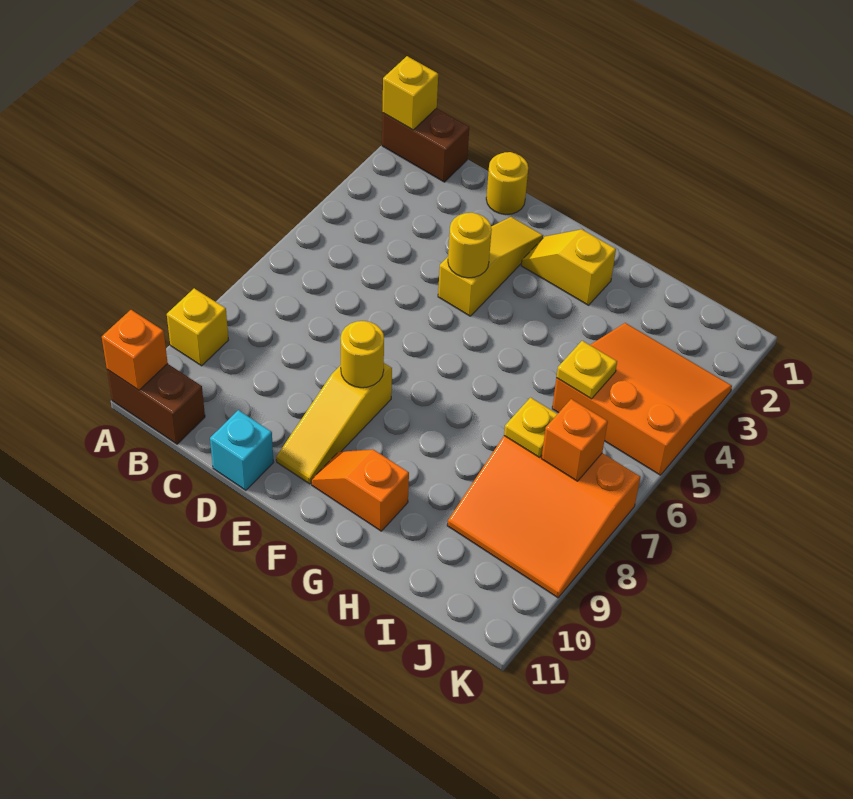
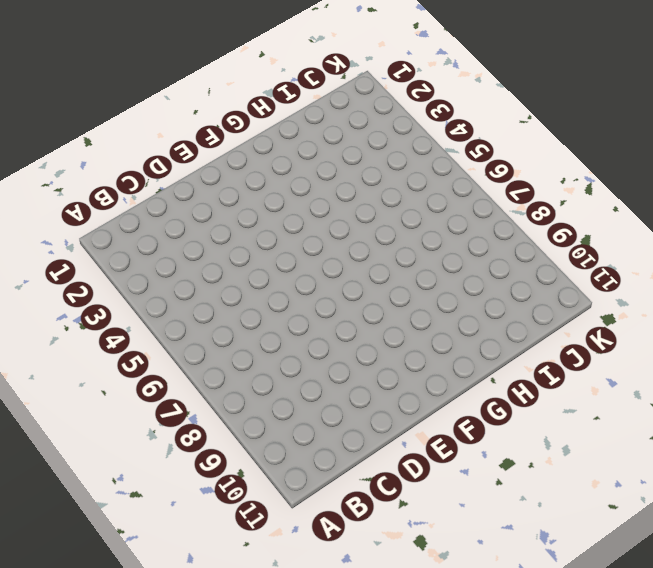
none -> brown brick A1:B1 level 1
none -> yellow brick A9 level 1
none -> brown brick A11:B11 level 1

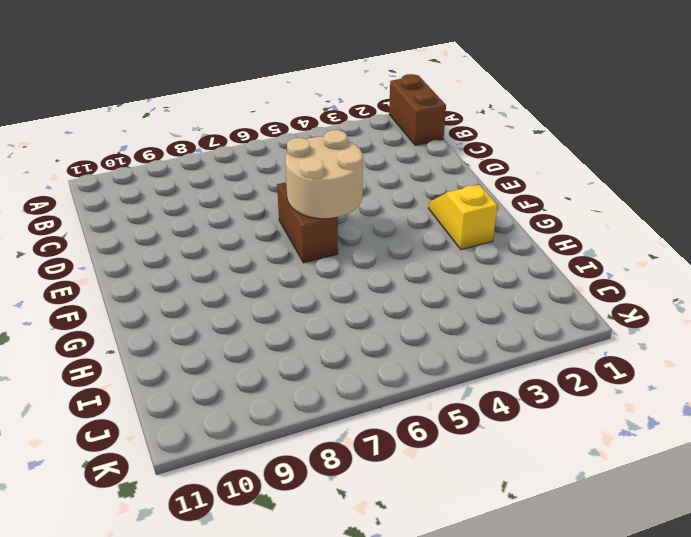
tan round brick E5:F6 level 2 -> none
brown brick E6:F6 level 1 -> brown brick A11:B11 level 1
none -> yellow brick A9 level 1
none -> yellow round brick D1 level 1
none -> cyan brick D11 level 1

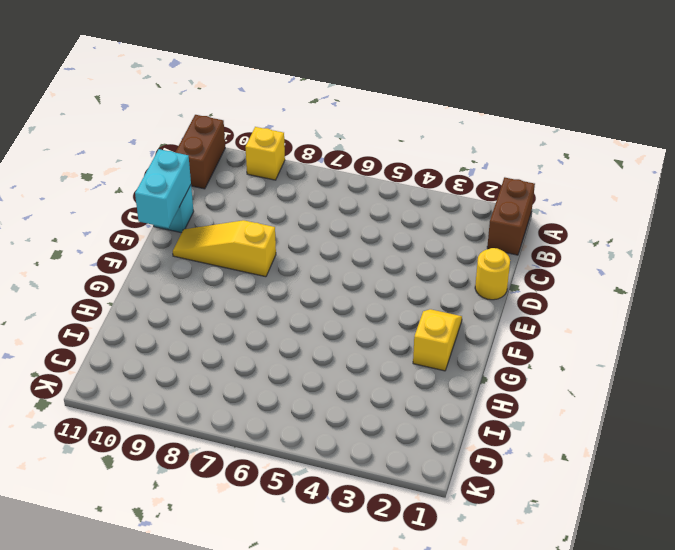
cyan brick D11:E11 level 2 -> none
none -> yellow slope E2:E4 level 1 top 4
none -> orange slope F10:G10 level 1 top G
none -> orange slope I3:K5 level 1 top 5

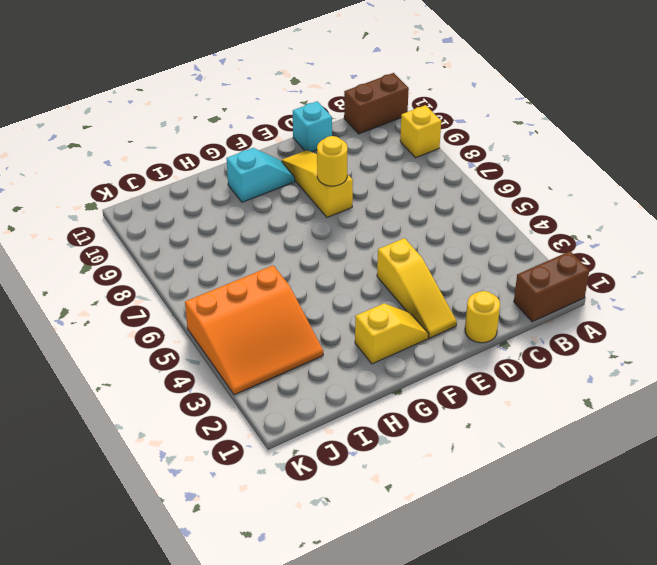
cyan slope F10:G10 level 1 top G -> orange slope F10:G10 level 1 top G
none -> orange slope I7:K9 level 1 top 7
none -> yellow brick A1 level 2
none -> orange brick A11 level 2

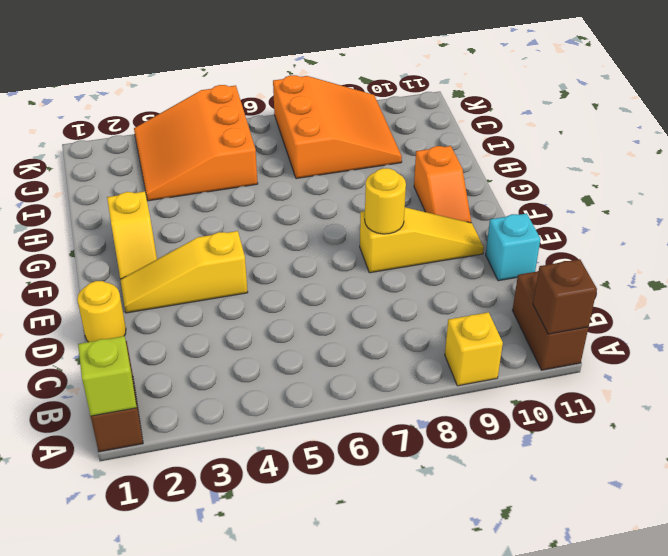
lime brick A1 level 2 -> yellow brick A1 level 2
brown brick A11 level 2 -> orange brick A11 level 2
none -> yellow round brick E4 level 2
none -> yellow plate I5 level 2
none -> yellow plate I7 level 2

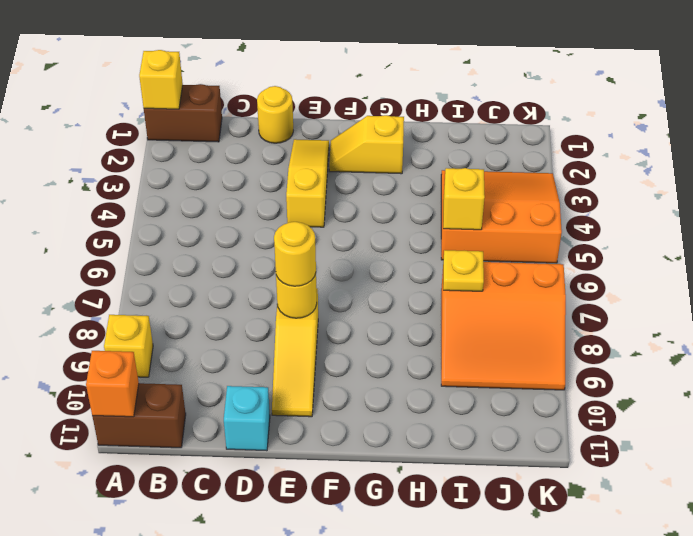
yellow round brick E8 level 3 -> yellow round brick E4 level 2
yellow brick I5 level 2 -> yellow plate I5 level 2
none -> orange slope F10:G10 level 1 top G
none -> orange brick J7 level 2

